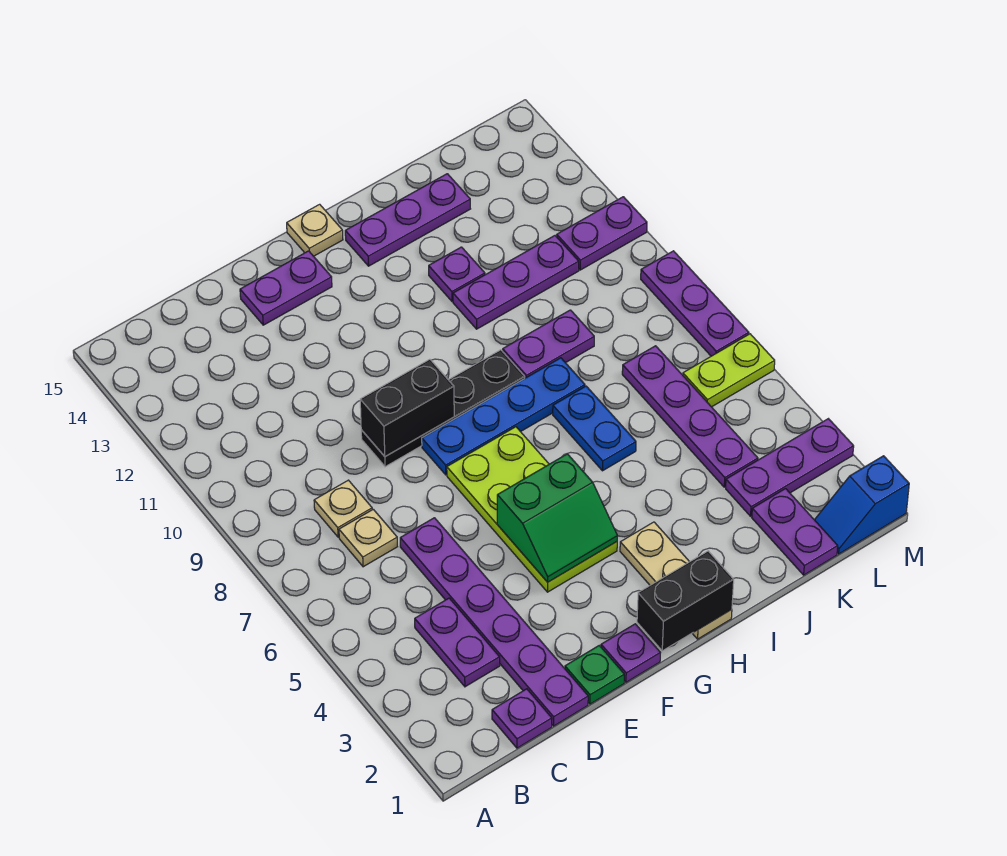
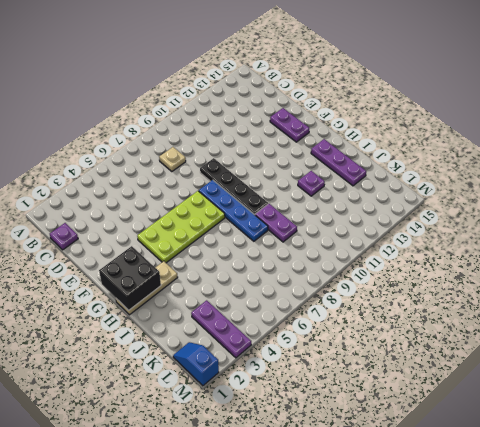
black brick G1:H2 level 2 -> black brick G1:H1 level 2
none -> purple plate C3:C4 level 1
none -> tan plate C7 level 1
none -> purple plate D1:D6 level 1

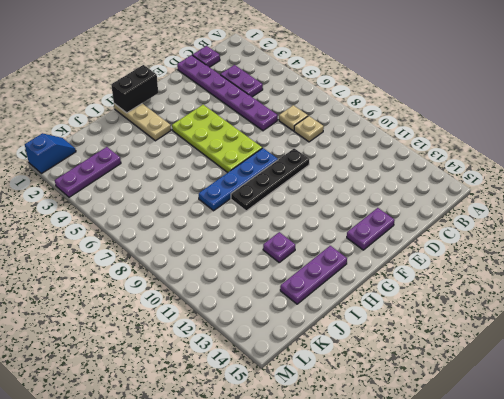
none -> green plate E1 level 1
none -> purple plate F1 level 1
none -> tan plate G15 level 1

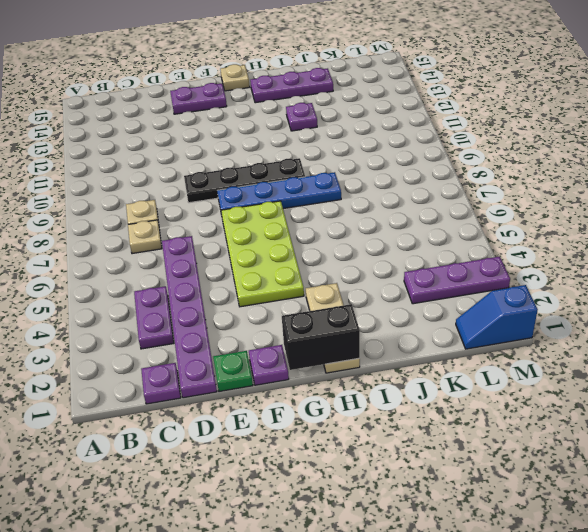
none -> blue plate I6:I7 level 1
none -> purple plate I9:J9 level 1
none -> purple plate I11:K11 level 1

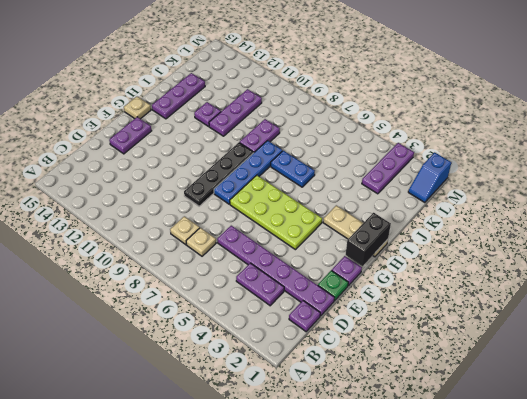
none -> purple plate K1:K2 level 1
none -> purple plate K4:K7 level 1
none -> lime plate L6:M6 level 1

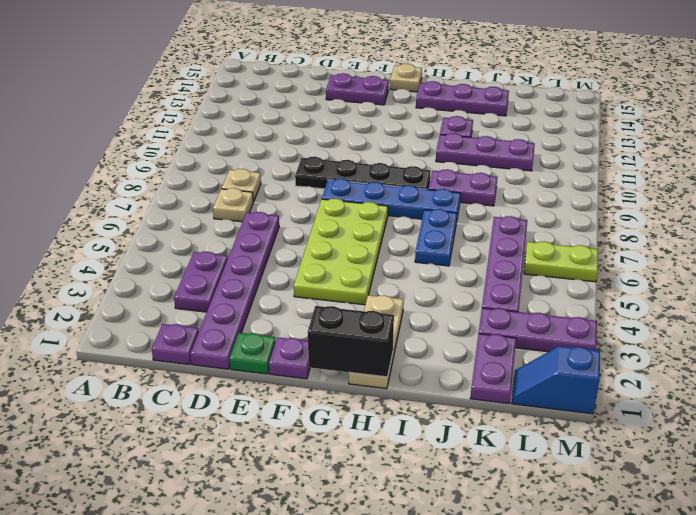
none -> purple plate L11:M11 level 1
none -> purple plate M7:M9 level 1
none -> black brick E9:F9 level 2

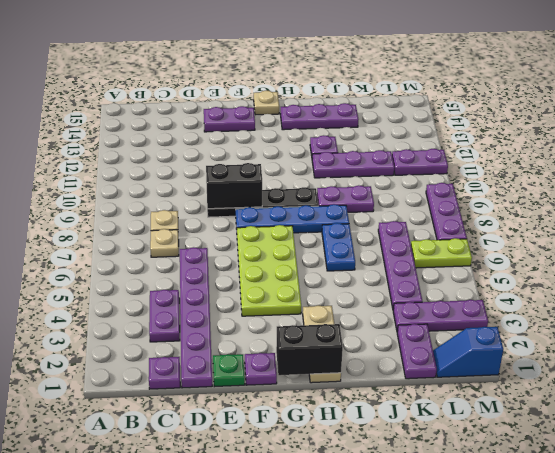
none -> green slope F4:G5 level 2 top 5

